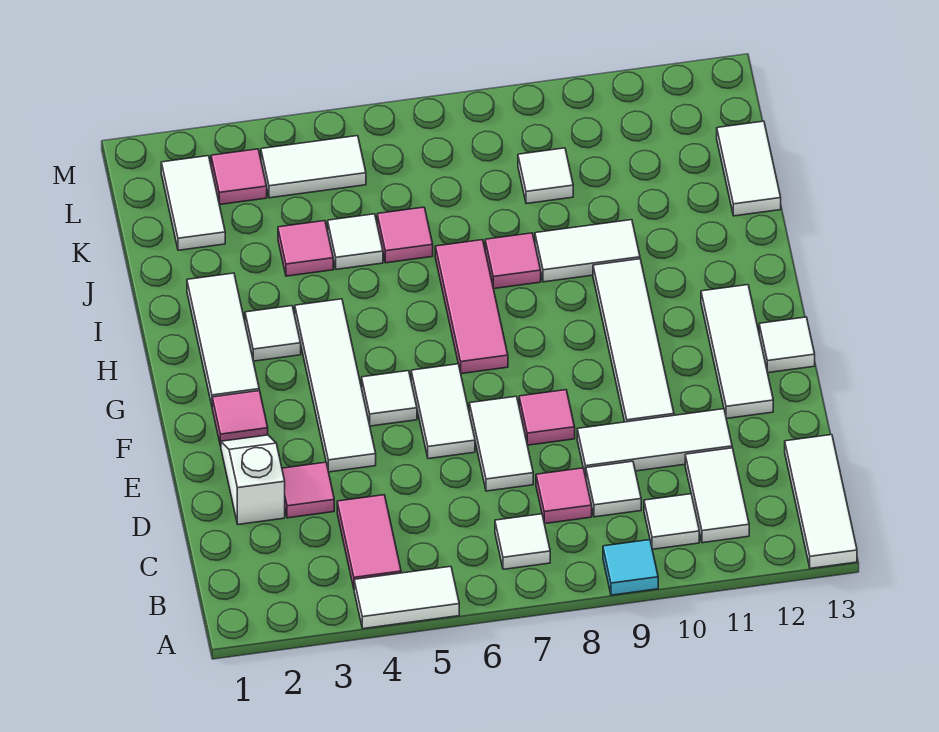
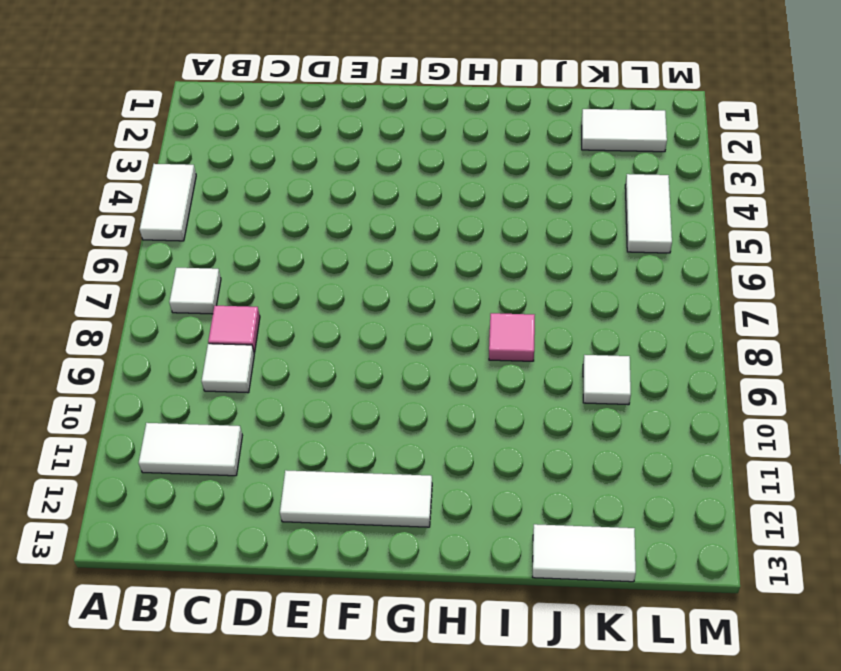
none -> cyan tile A9 level 1
none -> white tile A13:C13 level 1
none -> pink tile B4:C4 level 1
none -> white tile B10 level 1

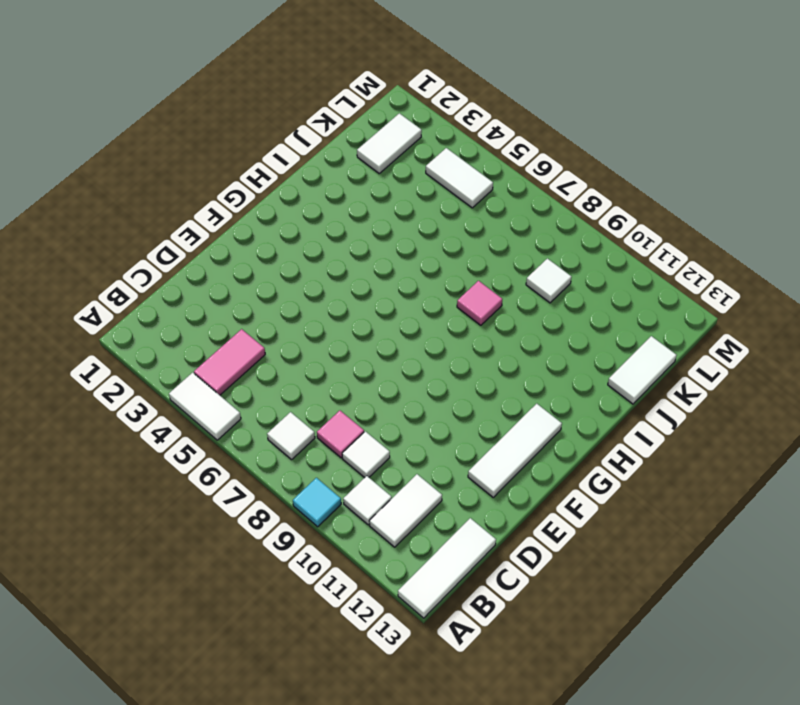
none -> white slope D2:E2 level 1 top D
none -> pink tile D3 level 1
none -> white tile D7:E7 level 1
none -> white tile D9:D11 level 1

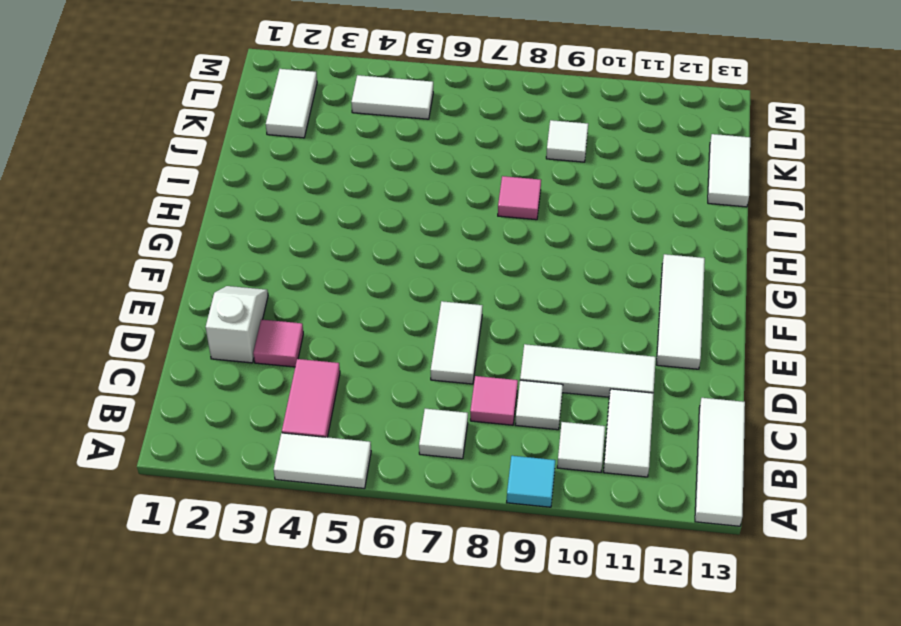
none -> white tile E4:H4 level 1
none -> white tile E6:F6 level 1
none -> pink tile E8 level 1
none -> white tile E10:H10 level 1

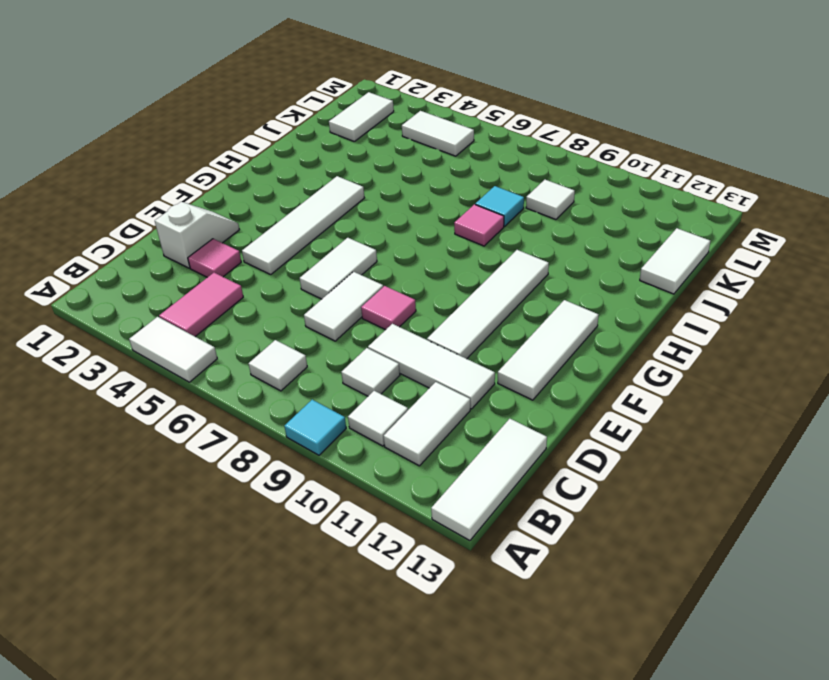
cyan tile J8 level 1 -> none
none -> pink tile C8 level 1
none -> pink tile F2 level 1
none -> white tile F5 level 1
none -> white tile F13 level 1

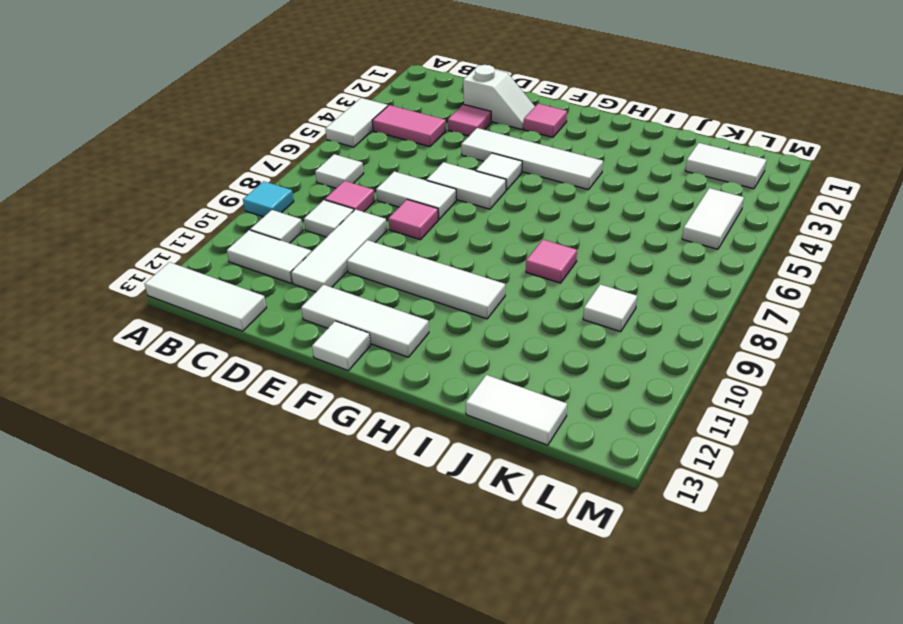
none -> white tile G2:I2 level 1
none -> pink tile G7:I7 level 1
none -> white tile H3 level 1
none -> white tile I9:I10 level 1

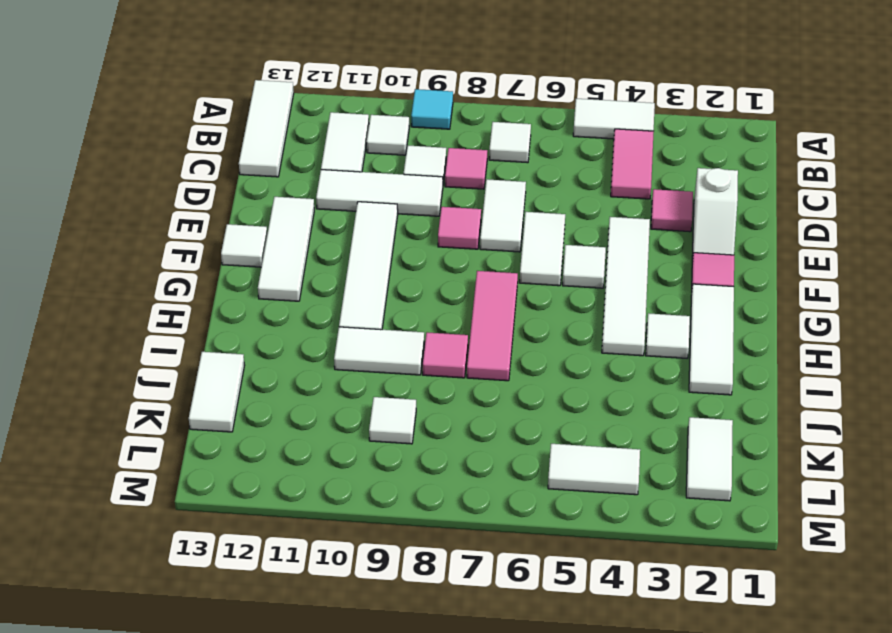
none -> pink tile J4 level 1
none -> white tile J5 level 1
none -> pink tile J6 level 1
none -> pink tile L3 level 1

